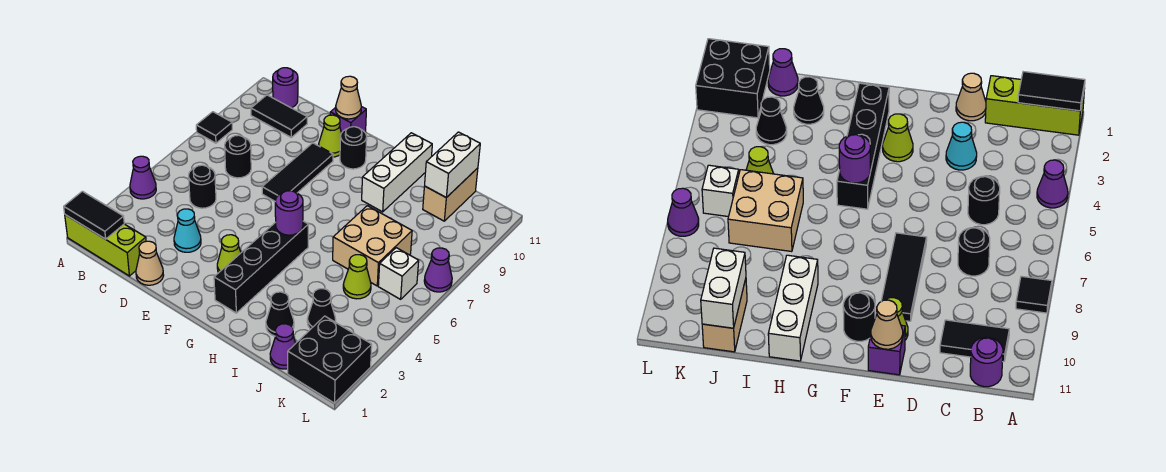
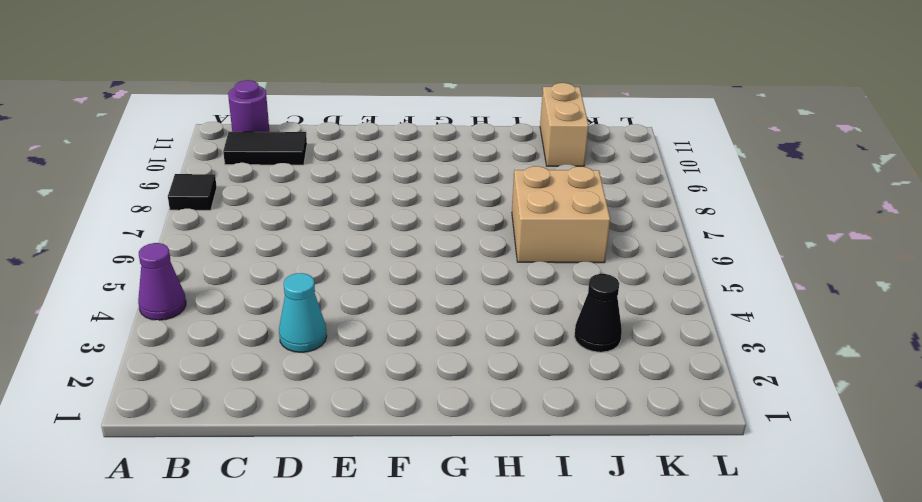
none -> lime brick A1:C1 level 1
none -> black round brick C5 level 1
none -> black round brick C7 level 1

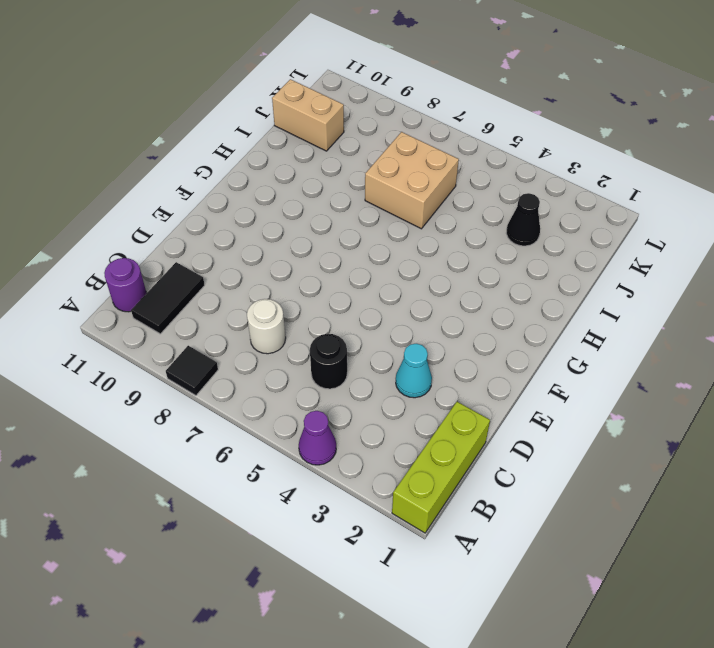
white round brick C7 level 1 -> black round brick C7 level 1
none -> tan cone D1 level 1
none -> black tile E7:E9 level 1
none -> lime cone E10 level 1

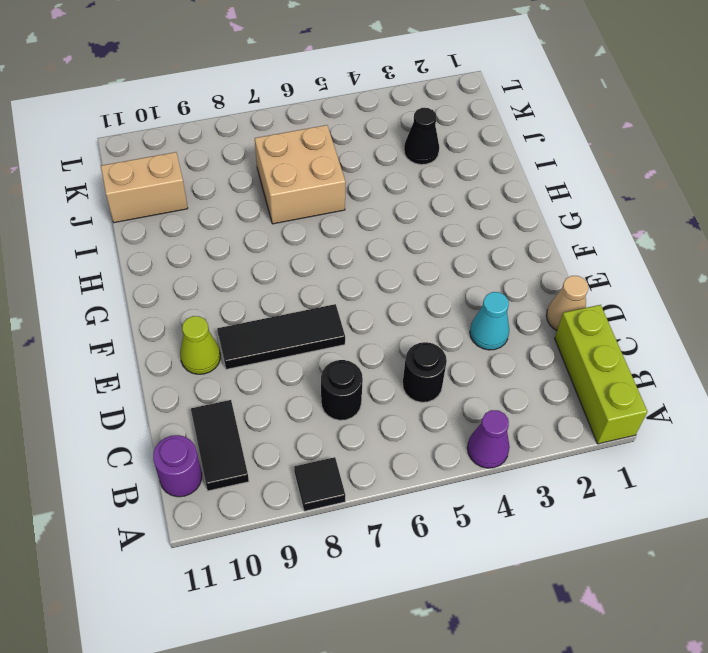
none -> purple brick E11 level 1
none -> lime cone F3 level 1
none -> black round brick F10 level 1

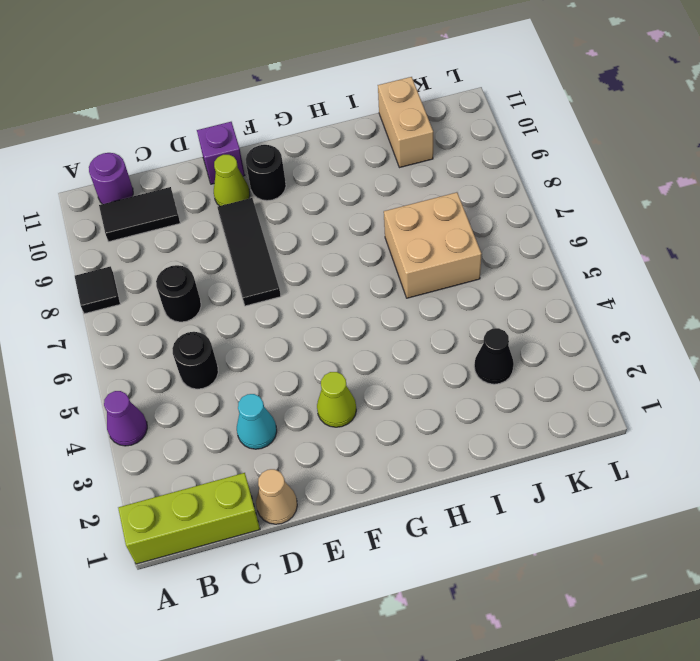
none -> black brick G2:G5 level 1
none -> white brick H9:H11 level 1
none -> black cone I2 level 1

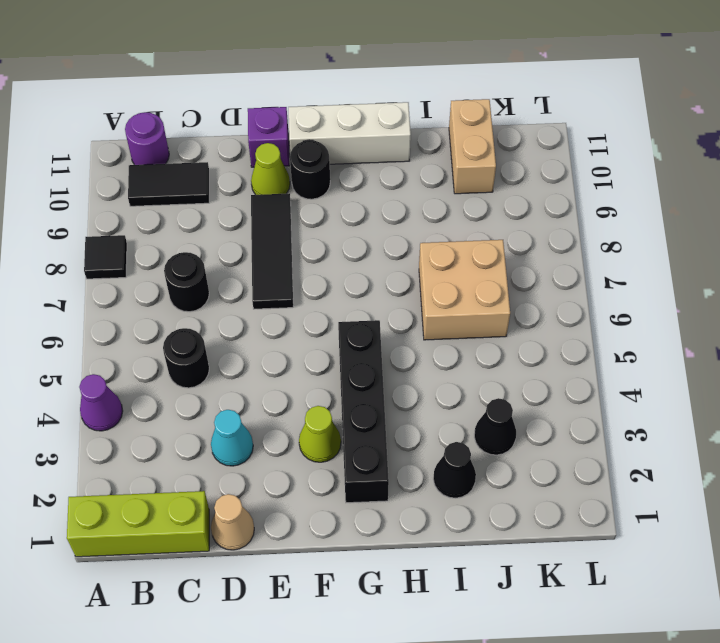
white brick F11:H11 level 1 -> white brick H9:H11 level 1
none -> purple cone J1 level 1
none -> lime cone J5 level 1
none -> black brick K1:L2 level 1

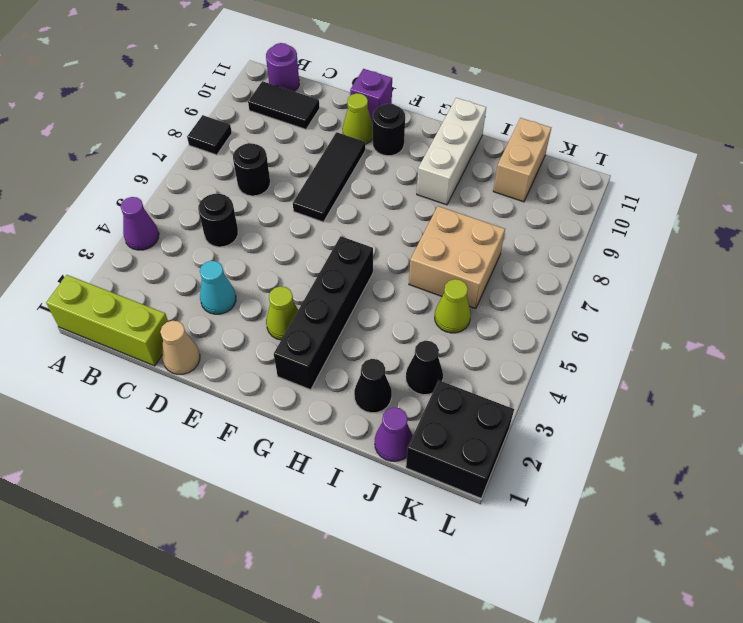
none -> white brick K6 level 1
none -> purple cone L7 level 1
none -> black tile A1:B1 level 2

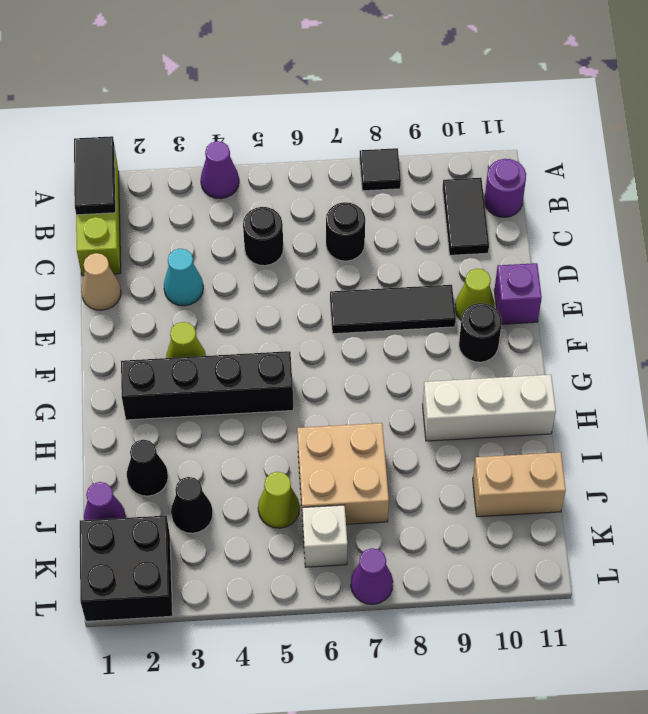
none -> tan cone E11 level 2
none -> purple round brick G5 level 2
none -> white brick J10:J11 level 2

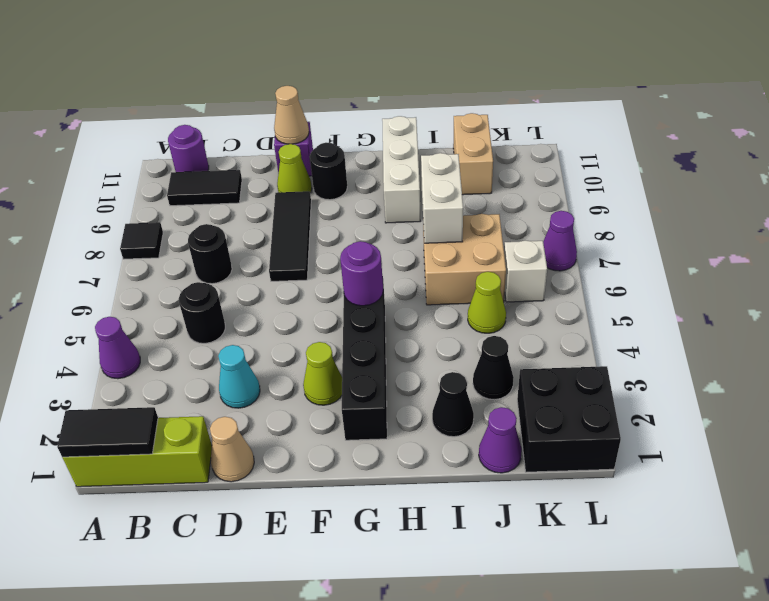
white brick I7:I8 level 2 -> white brick J10:J11 level 2

